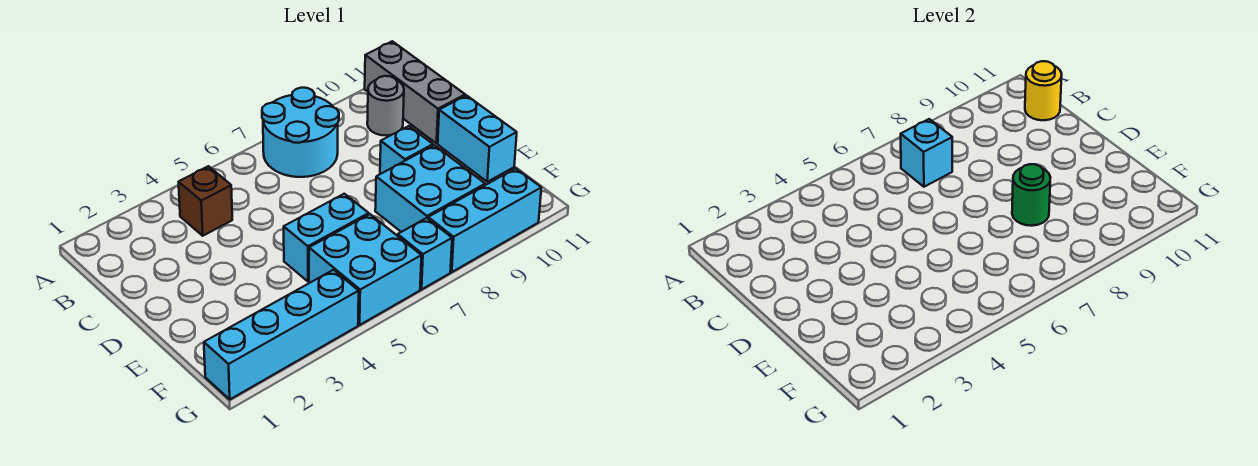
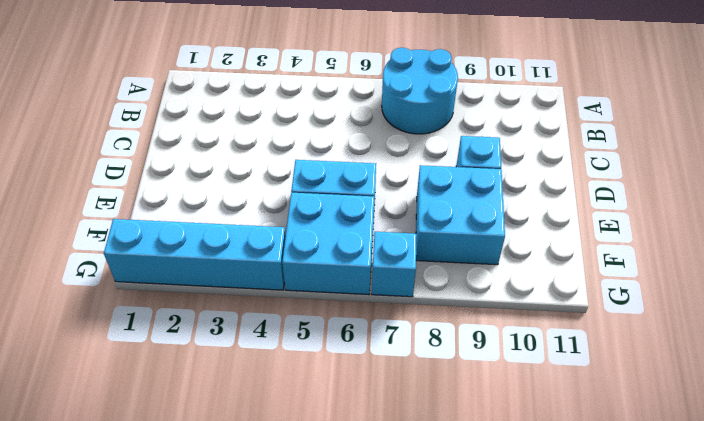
none -> grey brick A11:C11 level 1
none -> brown brick B4 level 1
none -> grey round brick B10 level 1

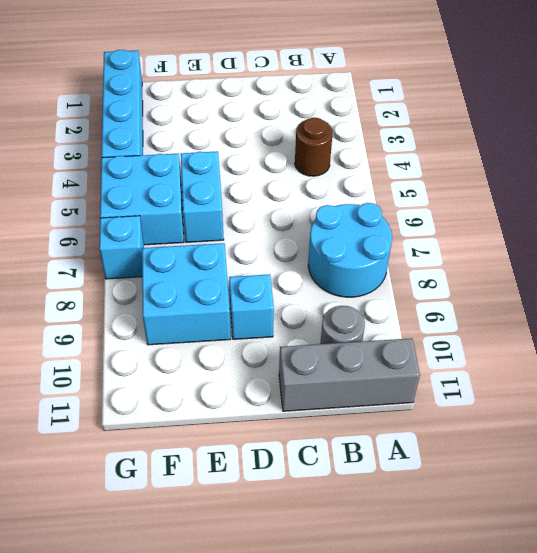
brown round brick B4 level 1 -> brown brick B4 level 1
none -> cyan brick D11:E11 level 1
none -> cyan brick G8:G10 level 1
none -> cyan brick B7 level 2

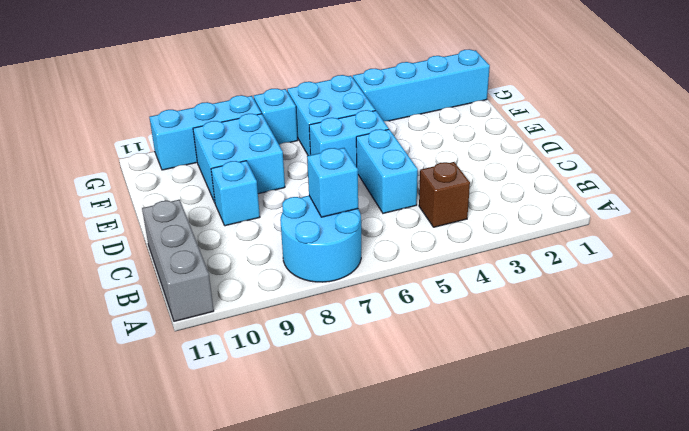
cyan brick C5:D5 level 1 -> cyan brick D11:E11 level 1
none -> grey round brick B10 level 1
none -> yellow round brick B11 level 2
none -> green round brick E8 level 2

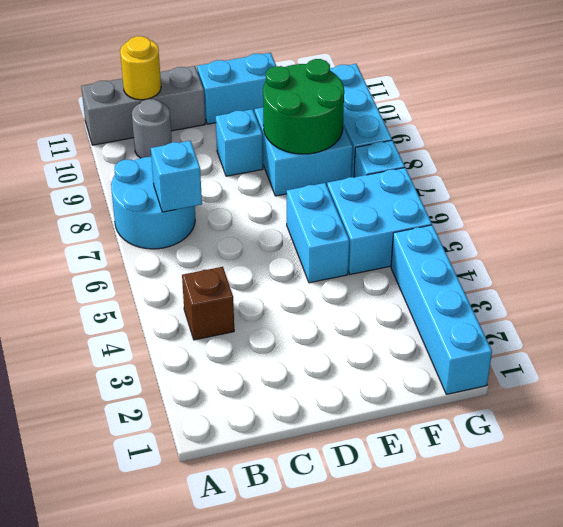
green round brick E8:F9 level 2 -> green round brick E8 level 2

